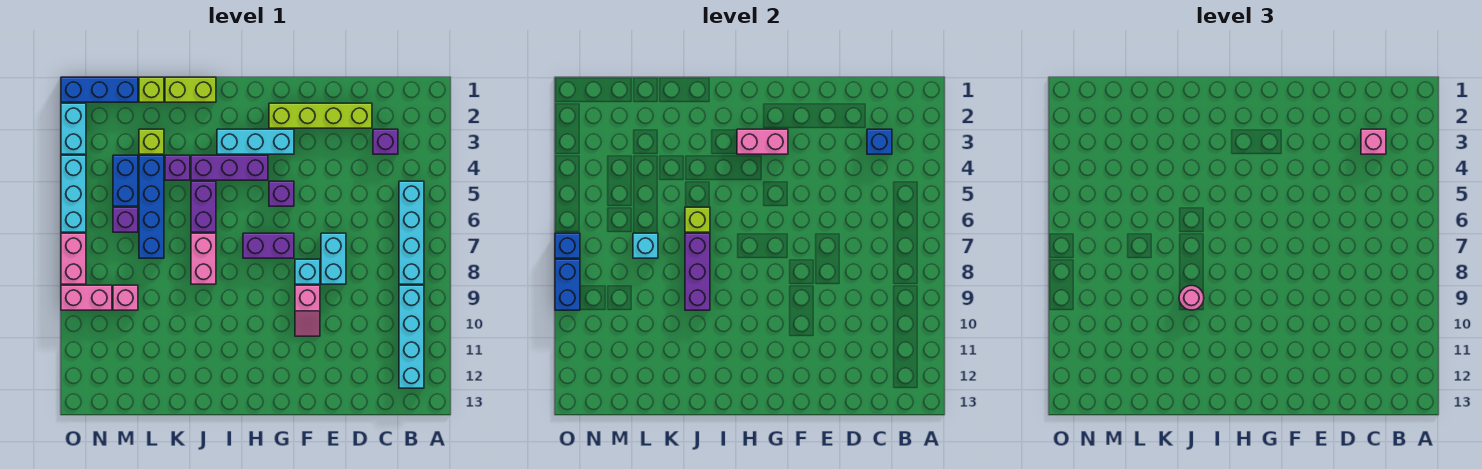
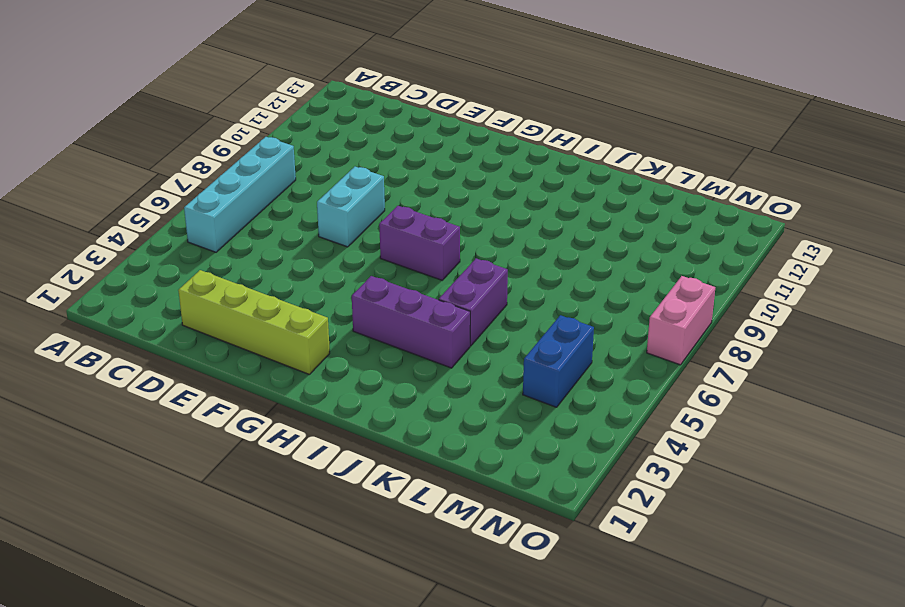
none -> cyan brick B9:B12 level 1
none -> purple brick C3 level 1
none -> cyan brick F8 level 1
none -> pink slope F9:F10 level 1 top 9

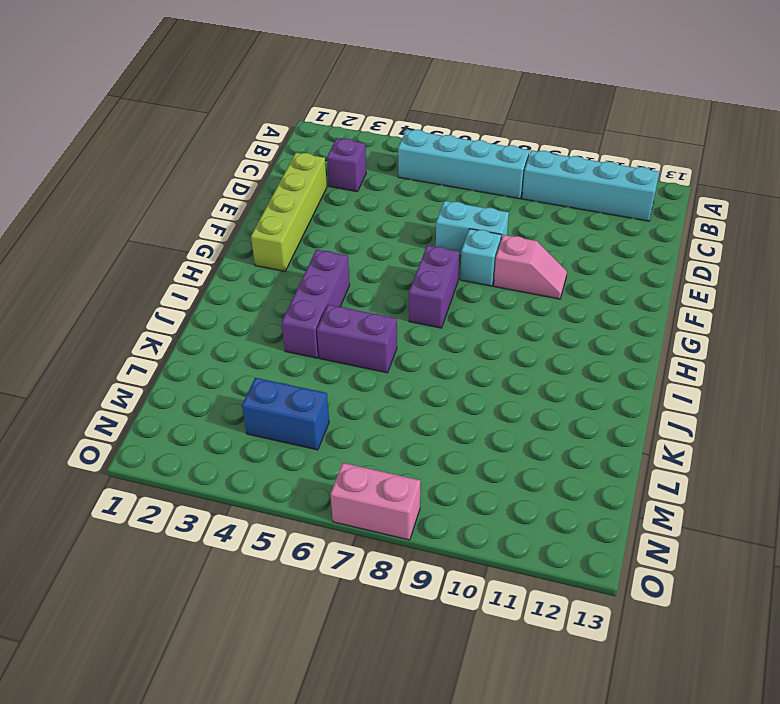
none -> cyan brick G3:I3 level 1
none -> purple brick G5 level 1
none -> lime brick J1:K1 level 1
none -> pink brick J7:J8 level 1

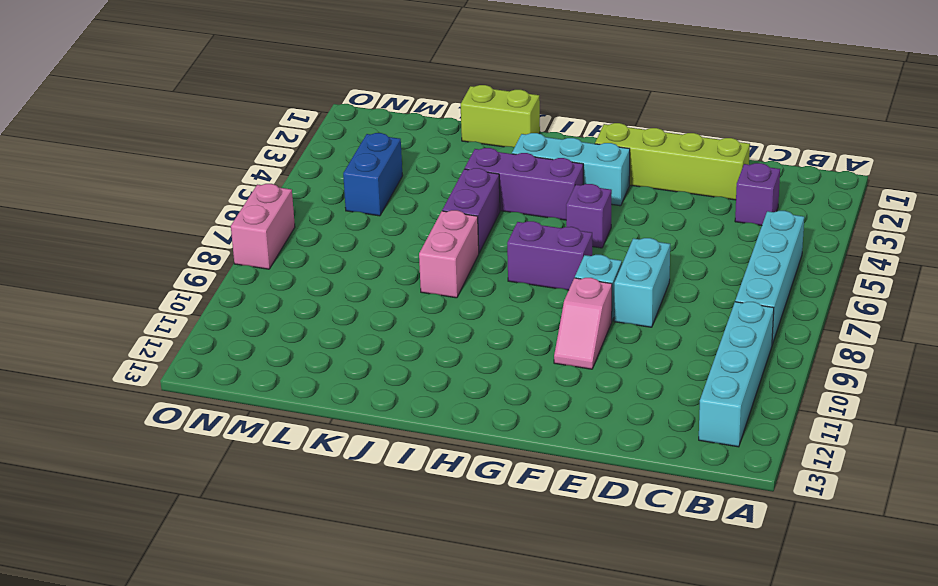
none -> purple brick K4 level 1
none -> lime brick L1 level 1
none -> lime brick L3 level 1
none -> blue brick L4:L7 level 1

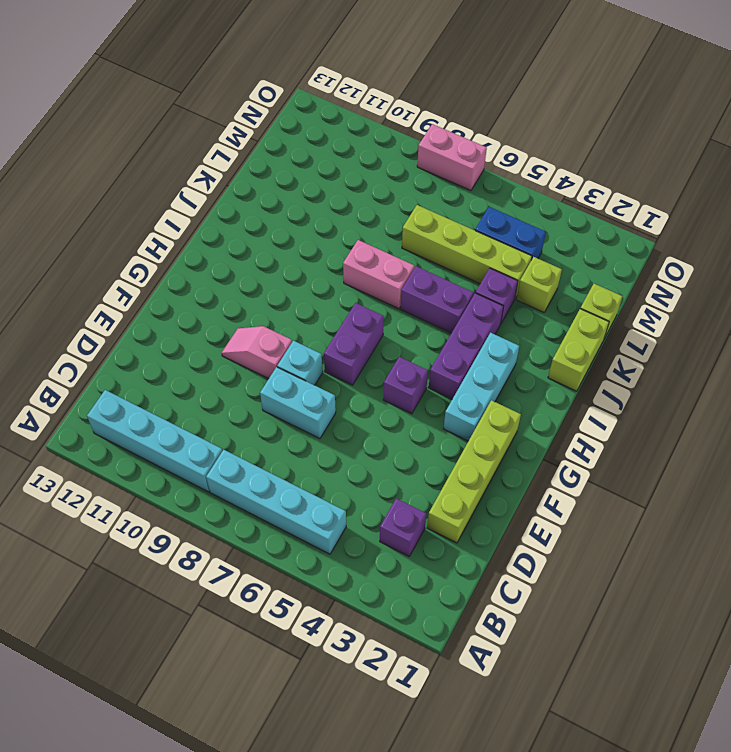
lime brick L4:L7 level 1 -> blue brick L4:L7 level 1
none -> blue brick M1:O1 level 1
none -> purple brick M6 level 1
none -> pink brick M9 level 1
none -> pink brick N9:O9 level 1

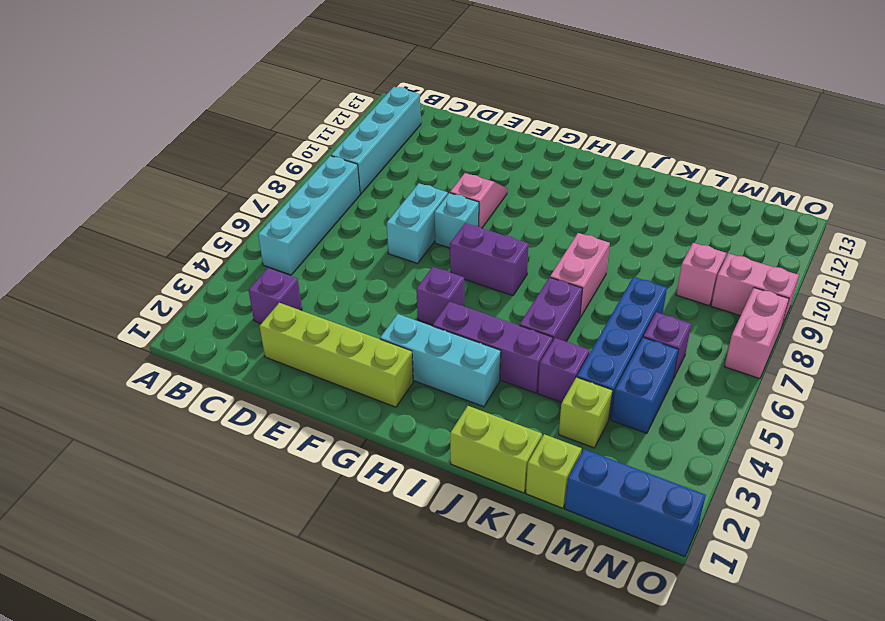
none -> cyan brick O2:O3 level 1
none -> cyan brick O4:O6 level 1
none -> blue brick C3 level 2
none -> pink brick G3:H3 level 2

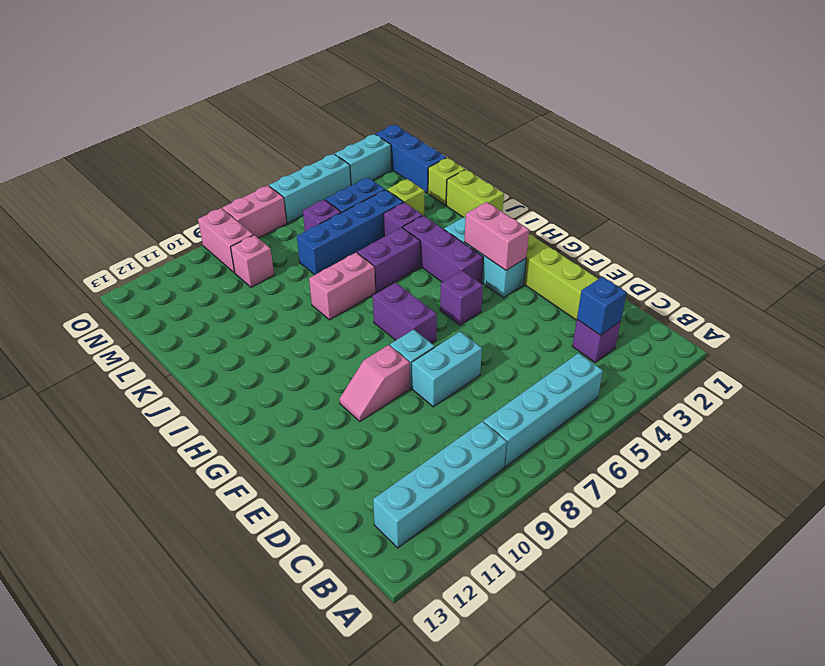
none -> lime brick J6 level 2
none -> purple brick J7:J9 level 2
none -> cyan brick L7 level 2
none -> blue brick O7 level 2

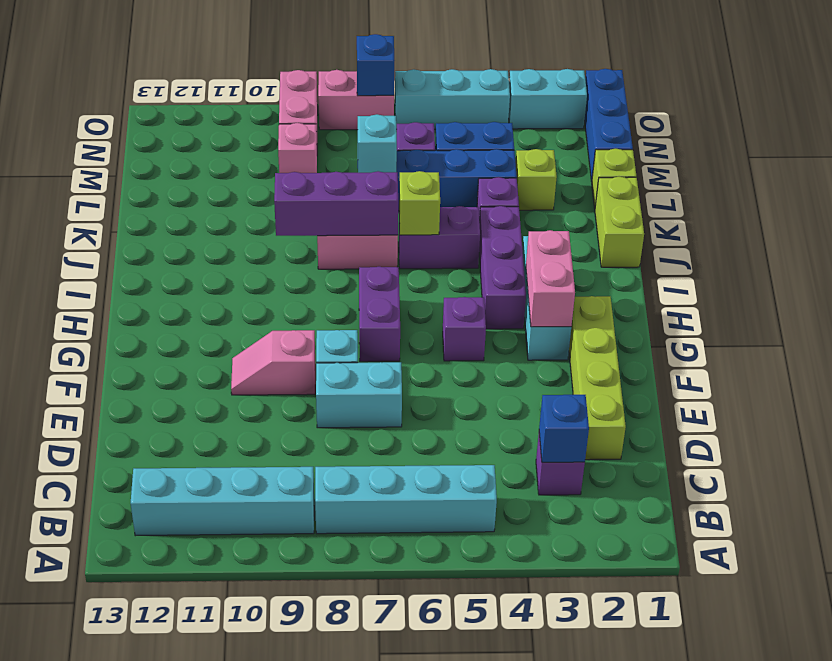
none -> blue brick O8:O9 level 2
none -> pink brick C3 level 3
none -> pink round brick J9 level 3

